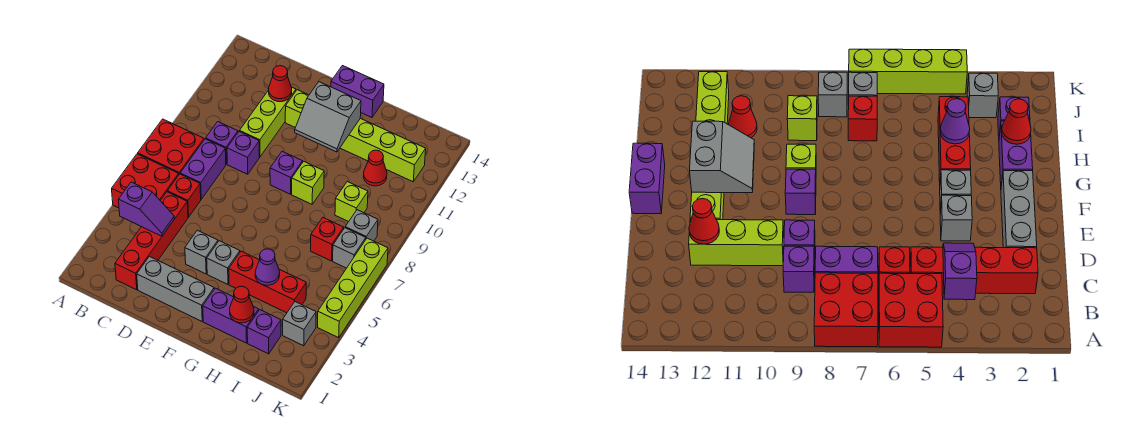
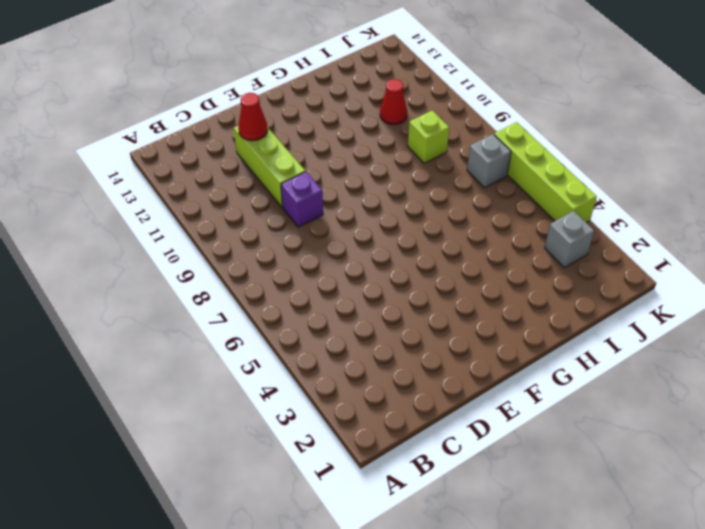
none -> red brick A5:B6 level 1
none -> red brick A7:B8 level 1
none -> red brick C2:C5 level 1
none -> red brick C6 level 1

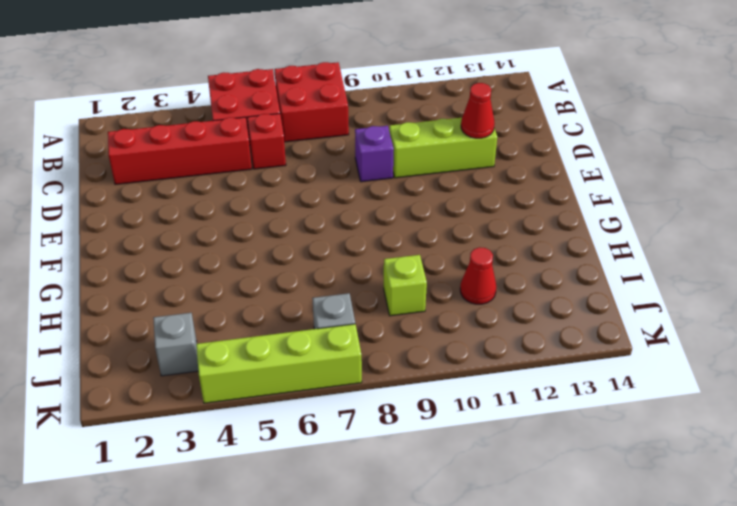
none -> purple brick C7:C8 level 1
none -> purple brick C9 level 1
none -> grey brick D2:F2 level 1
none -> grey brick E4 level 1

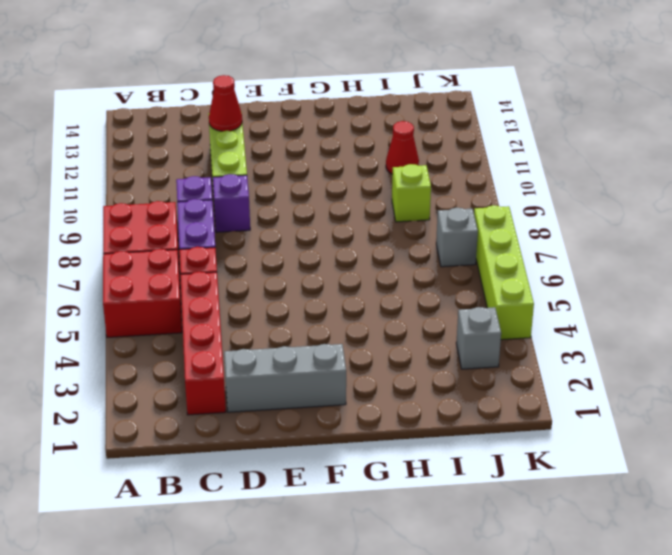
none -> grey brick E4 level 1
none -> lime brick E12:J12 level 1
none -> grey brick F4 level 1
none -> purple brick F9 level 1

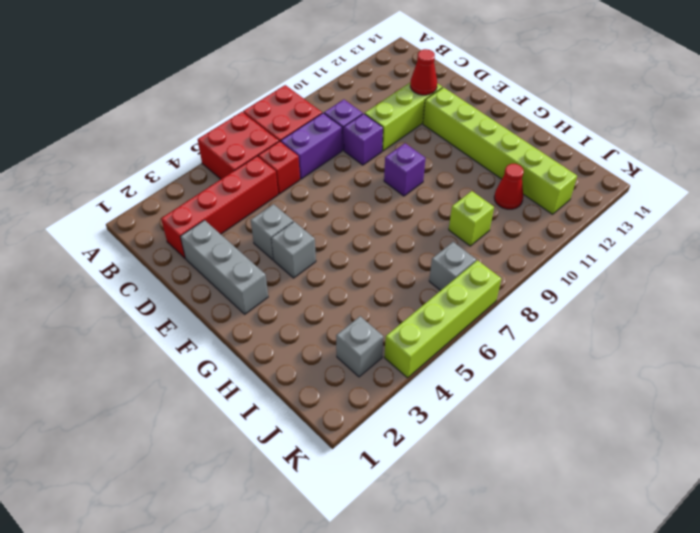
none -> purple brick F14:G14 level 1
none -> purple brick G2:H2 level 1
none -> red brick G4:I4 level 1
none -> lime brick G9 level 1

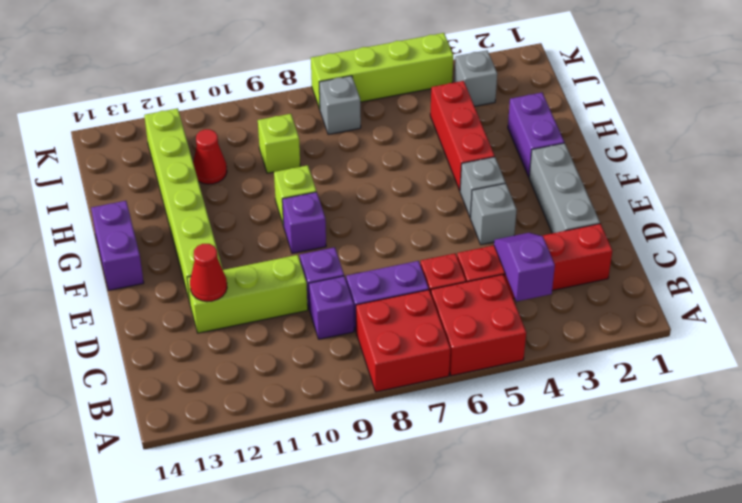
none -> purple brick I2 level 1
none -> red brick I7 level 1
none -> grey brick J8 level 1
none -> grey slope F11:G12 level 2 top 12

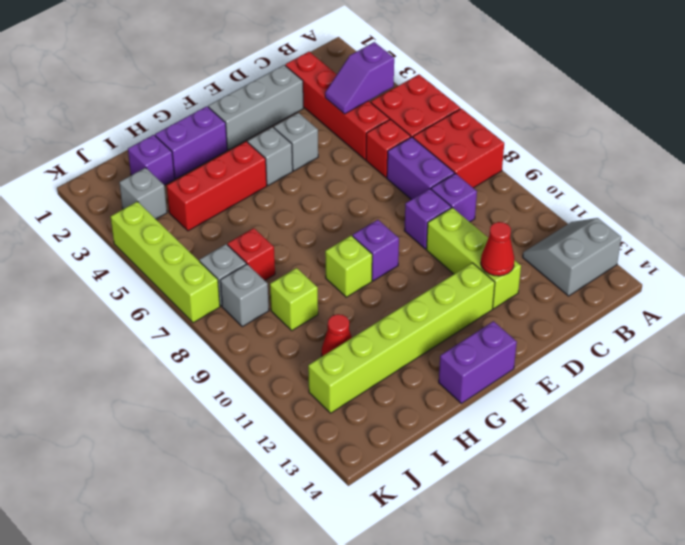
grey slope A12:B13 level 1 top 13 -> grey slope F11:G12 level 2 top 12
none -> red cone H2 level 2
none -> purple cone H4 level 2

